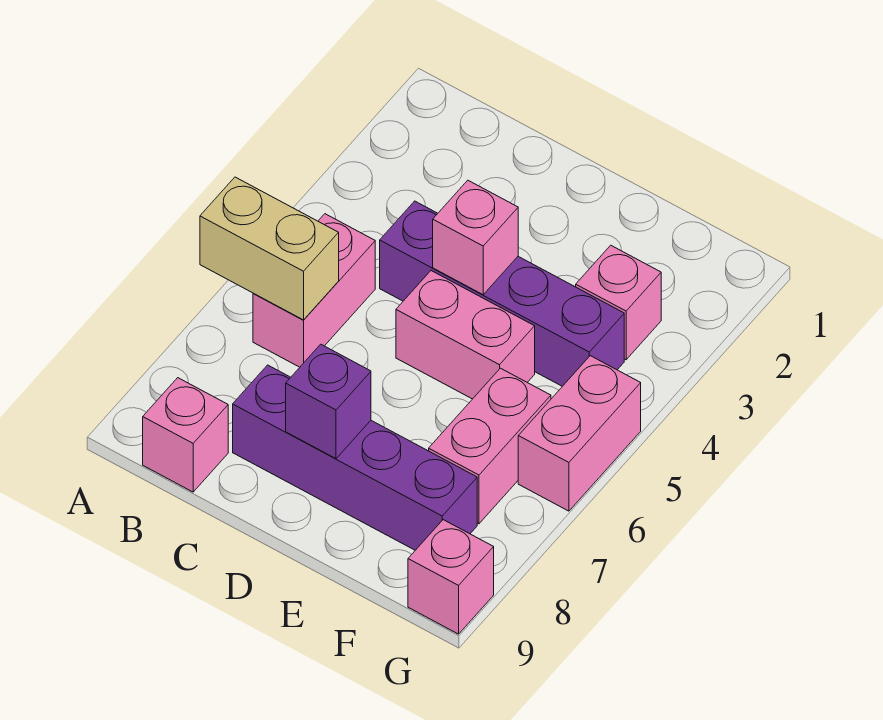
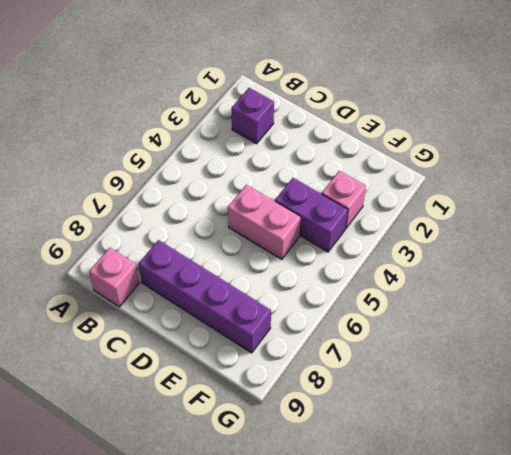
purple brick B2 level 1 -> purple brick D8 level 2
purple brick E4:F4 level 1 -> purple brick C4:F4 level 1
none -> pink brick B5:B6 level 1
none -> pink brick F6:F7 level 1
none -> pink brick G5:G6 level 1

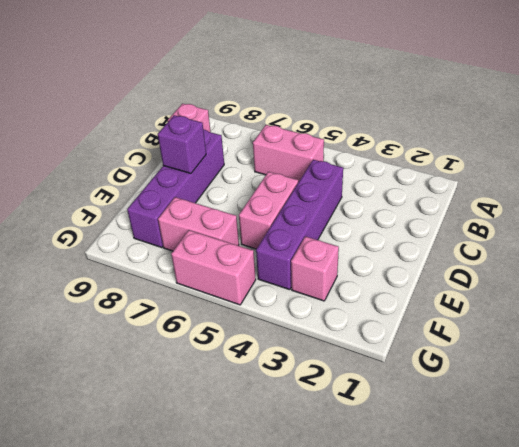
none -> pink brick G9 level 1
none -> tan brick A6:B6 level 2
none -> pink brick D4 level 2

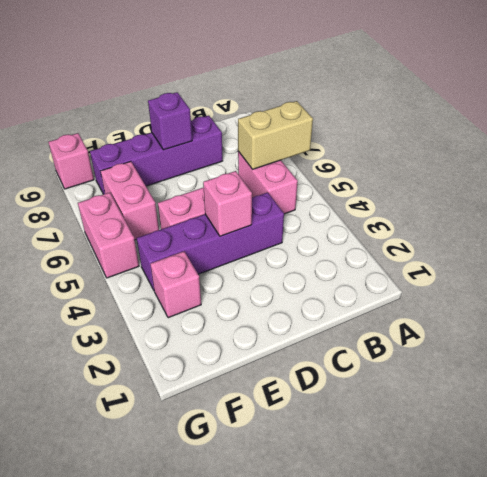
none -> pink brick B9 level 1

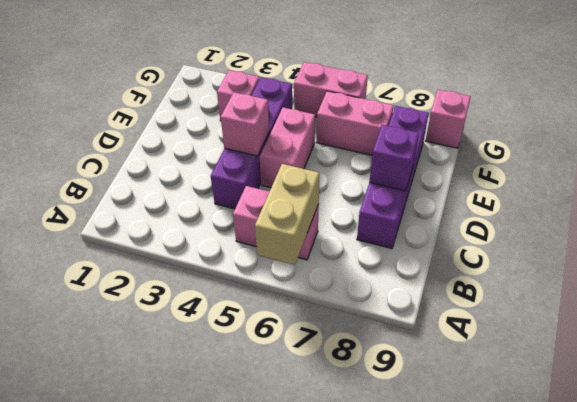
none -> pink brick B9 level 1

